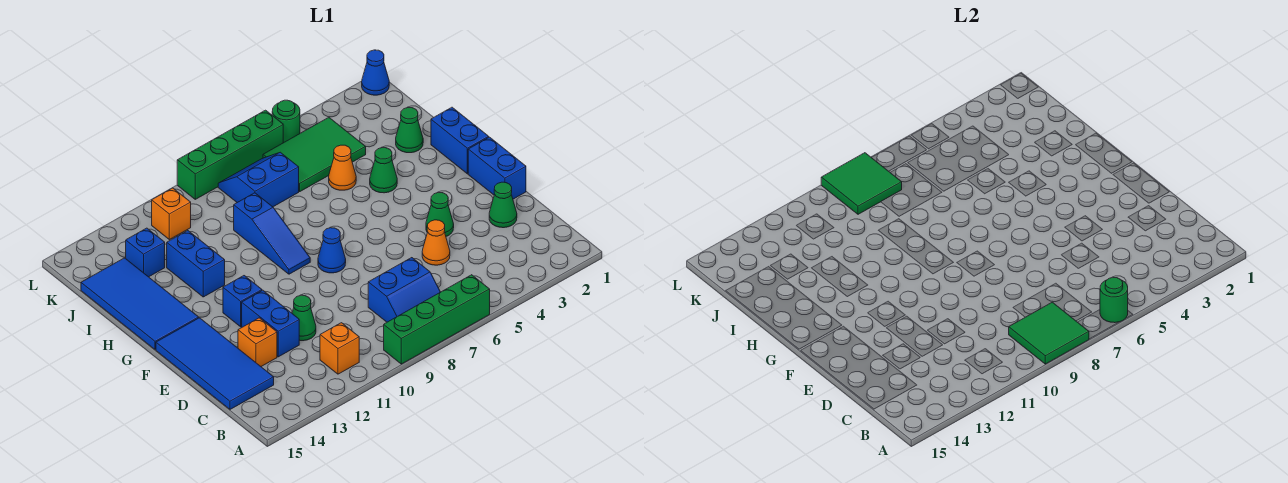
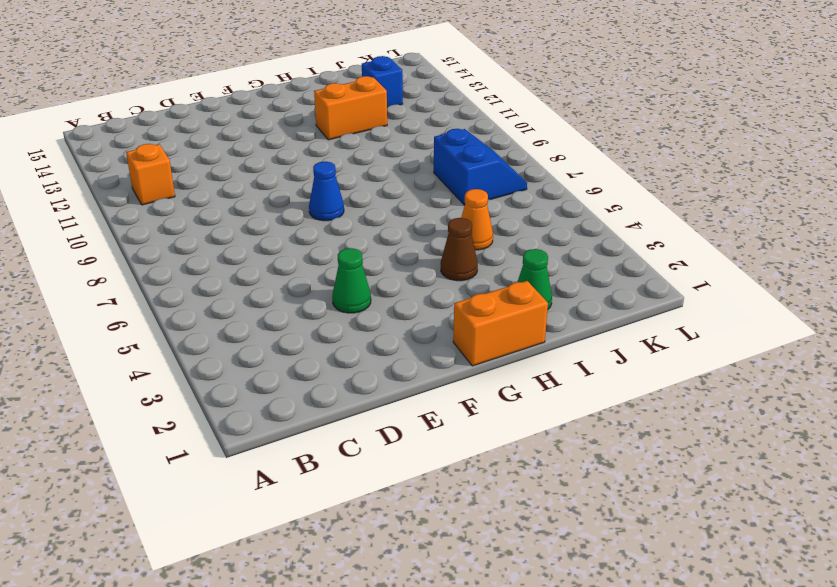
orange brick G1:H1 level 1 -> blue brick G1:H1 level 1
brown cone H4 level 1 -> green cone H4 level 1
orange brick H12:I12 level 1 -> blue brick H12:I12 level 1
none -> green brick A6:A9 level 1
none -> blue slope B7:C8 level 1 top C
none -> blue tile C14:F15 level 1
none -> green cone D2 level 1

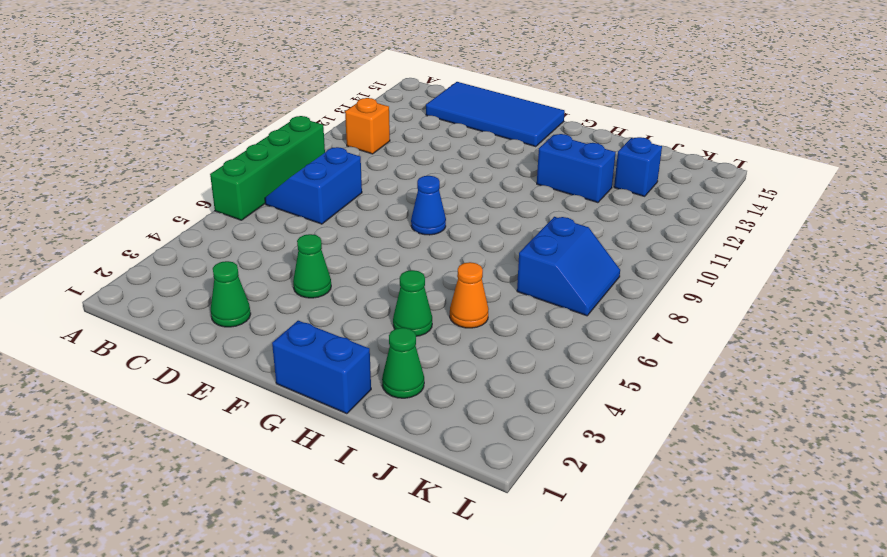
none -> orange cone D5 level 1
none -> green cone D11 level 1
none -> blue brick D12:E12 level 1
none -> orange brick D13 level 1

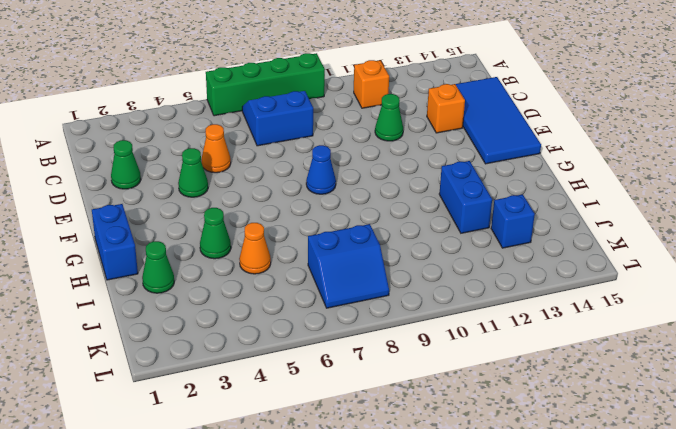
none -> blue brick D12:E12 level 1
none -> blue brick E1:F1 level 1
none -> blue brick F12 level 1
none -> blue slope G9:I9 level 1 top I

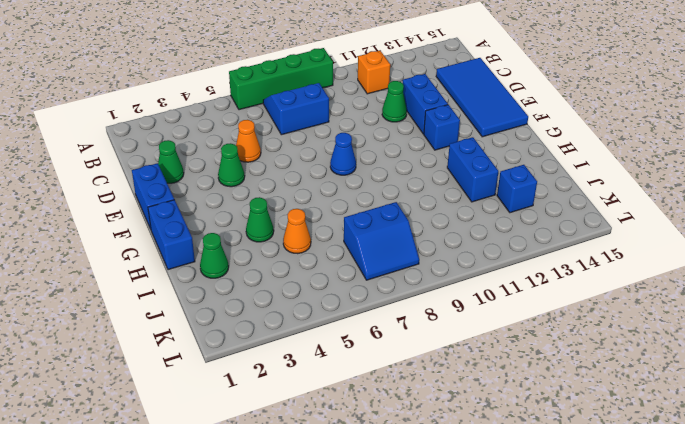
none -> orange brick D13 level 1
none -> blue slope G9:I9 level 1 top I
none -> blue tile G14:J15 level 1
none -> green tile J4:K6 level 1

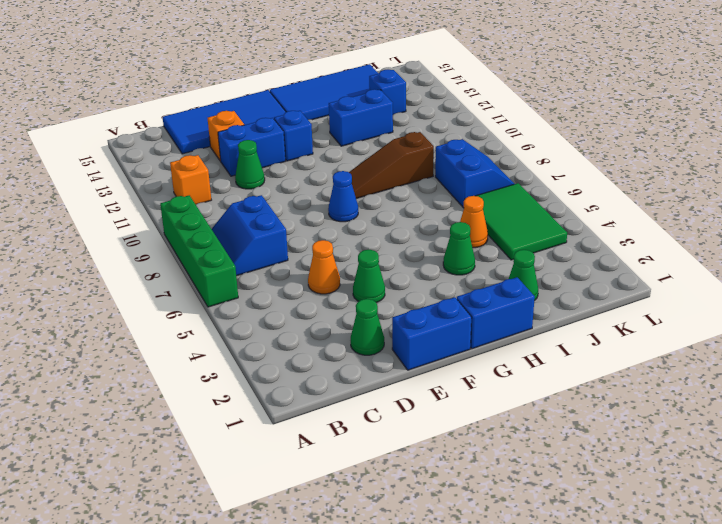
brown slope G9:I9 level 1 top I -> blue slope G9:I9 level 1 top I
none -> orange brick K11 level 1
none -> blue cone L1 level 1
none -> green round brick L5 level 1
none -> green brick L6:L9 level 1

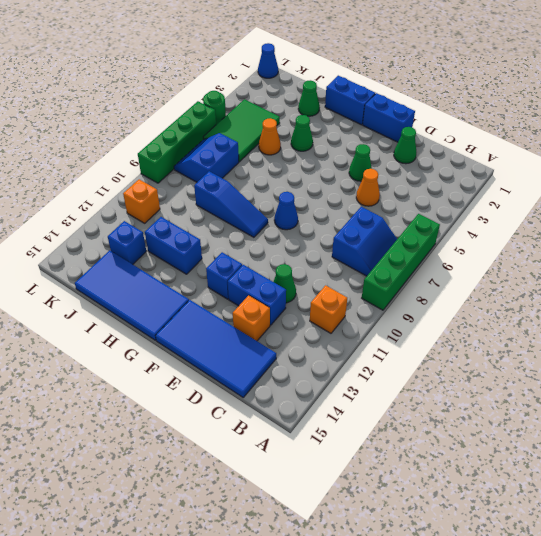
none -> green round brick A6 level 2
none -> green tile A8:B9 level 2
none -> green tile K8:L9 level 2

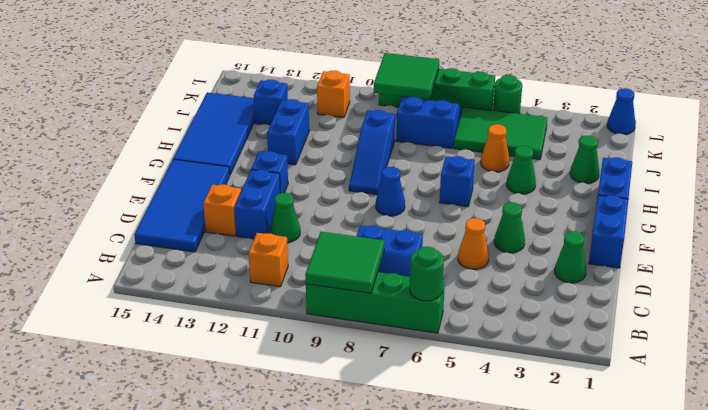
blue brick G6 level 1 -> none

